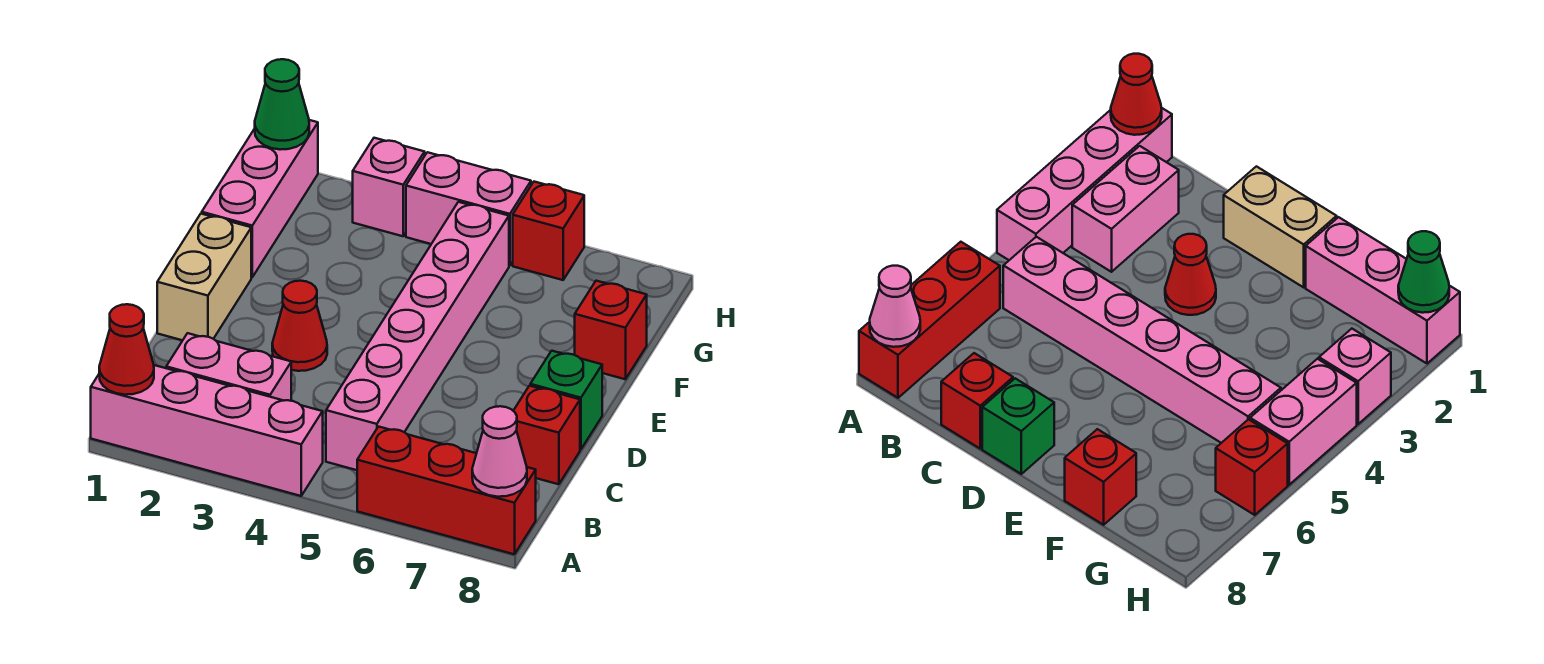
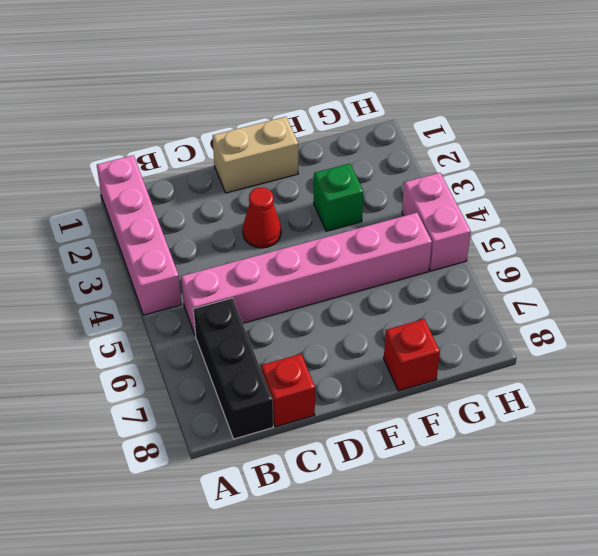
black brick B6:B8 level 1 -> none
green brick F3 level 1 -> green brick D8 level 1
none -> red brick A6:A8 level 1
none -> pink brick B2:B3 level 1
none -> pink brick F1:H1 level 1

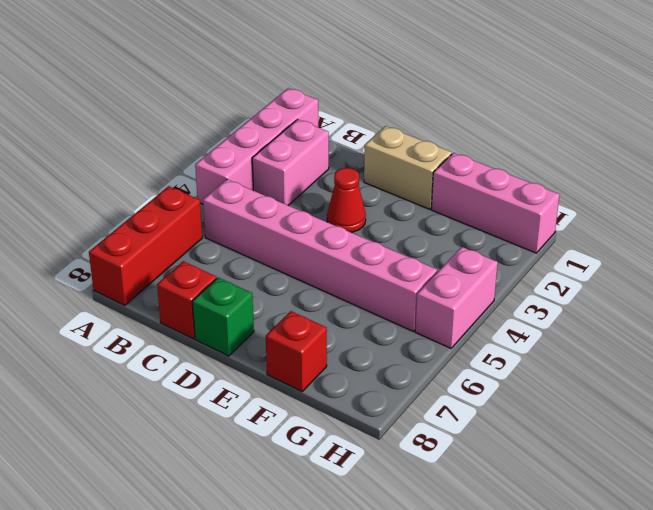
none -> pink brick H3 level 1
none -> red brick H6 level 1
none -> red cone A1 level 2

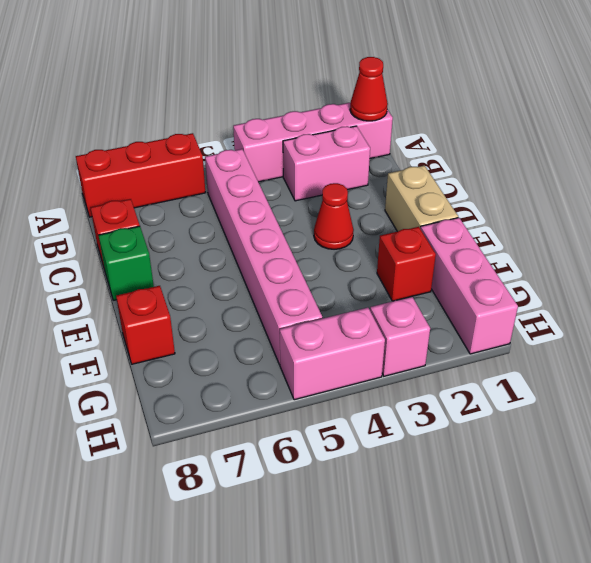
red brick F2 level 1 -> red brick H6 level 1
none -> pink cone A8 level 2
none -> green cone H1 level 2

